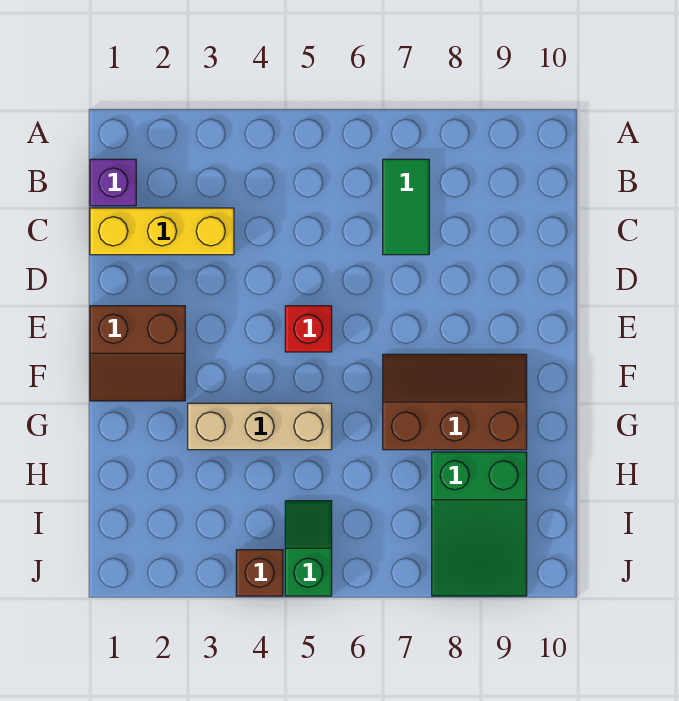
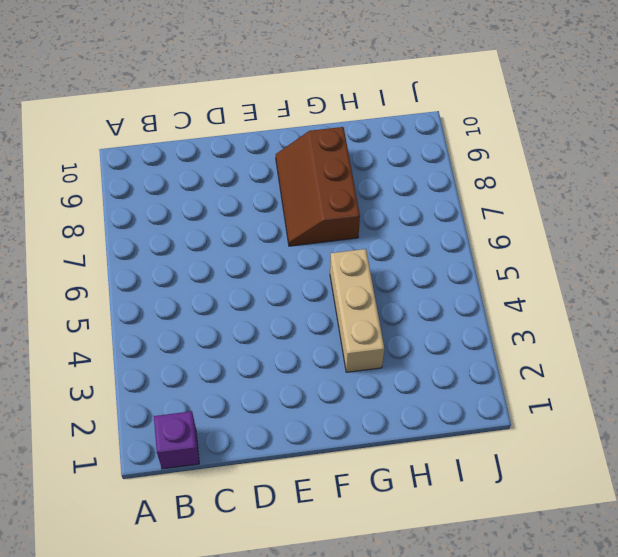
none -> green tile B7:C7 level 1
none -> yellow brick C1:C3 level 1

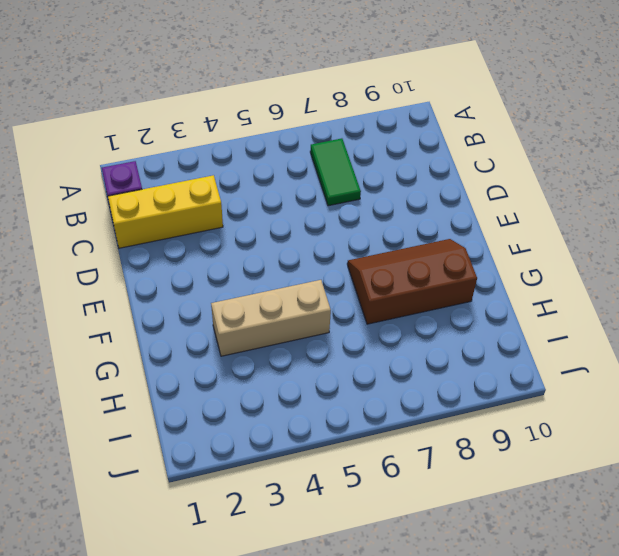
none -> brown slope E1:F2 level 1 top E
none -> red brick E5 level 1

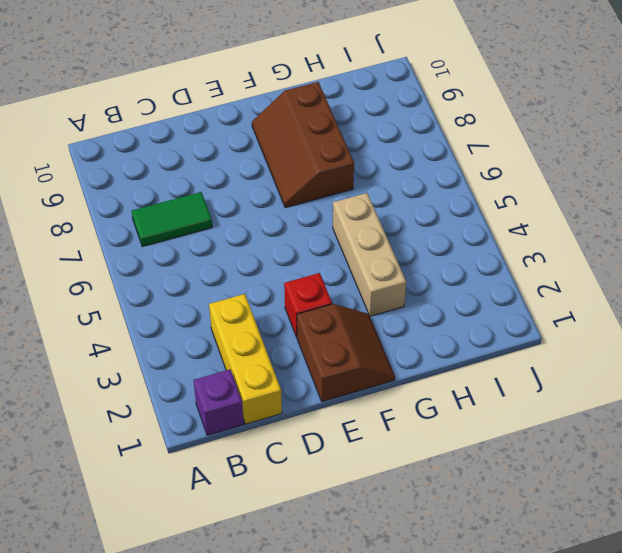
red brick E3 level 1 -> red brick E5 level 1
none -> green slope H8:J9 level 1 top H
none -> green slope I5:J5 level 1 top J

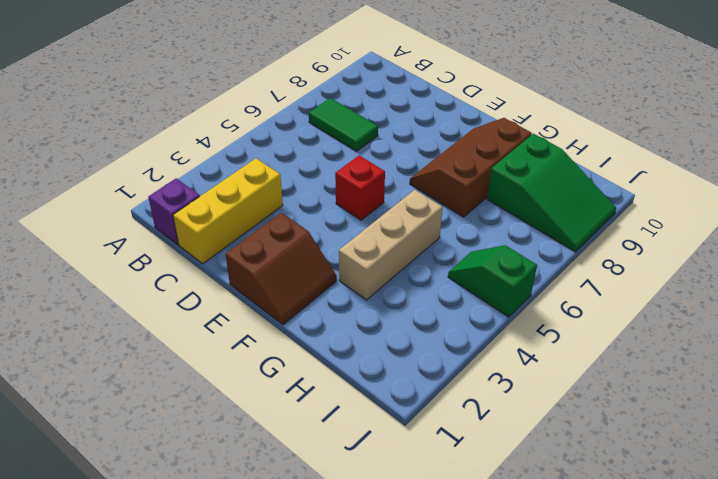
none -> brown brick J4 level 1

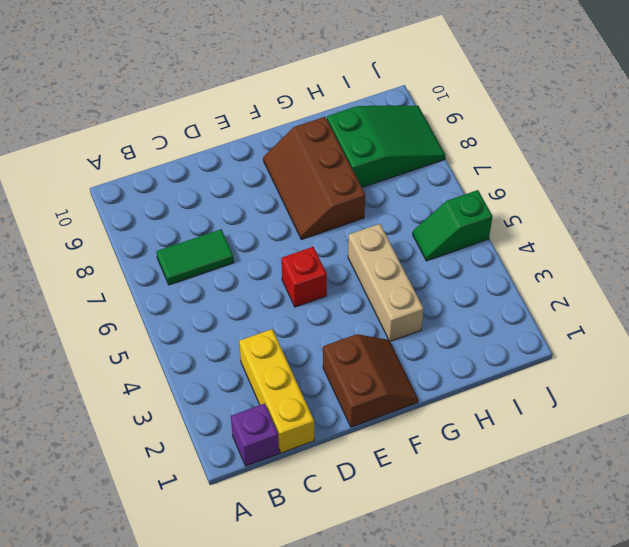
none -> brown brick J4 level 1

